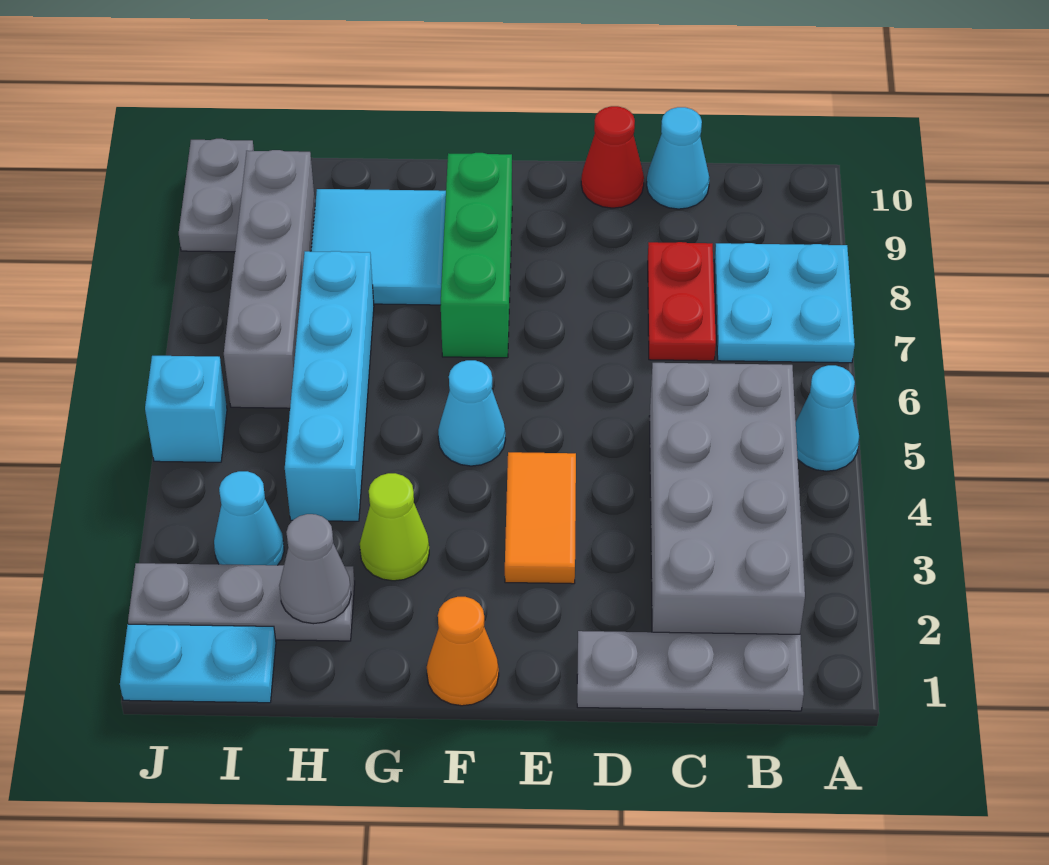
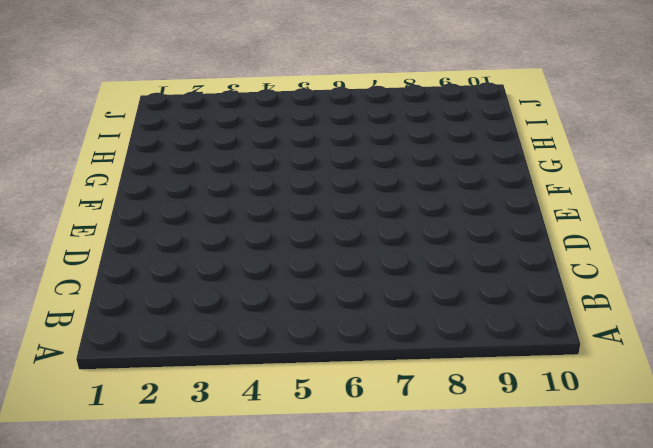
none -> cyan cone A5 level 1
none -> cyan plate A7:B8 level 1
none -> grey plate B1:D1 level 1

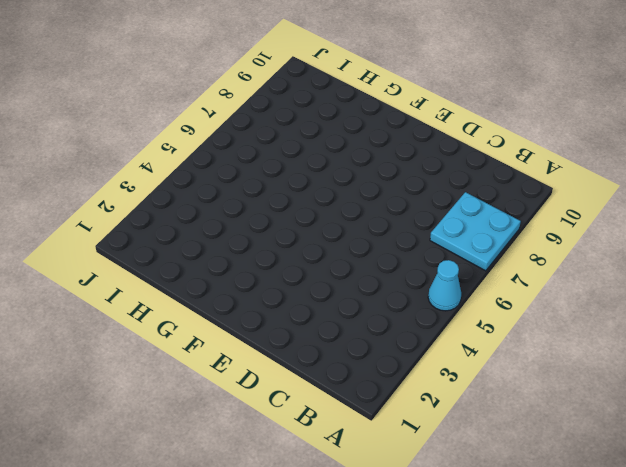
none -> grey plate B1:D1 level 1
none -> grey brick B2:C5 level 1
none -> red plate C7:C8 level 1

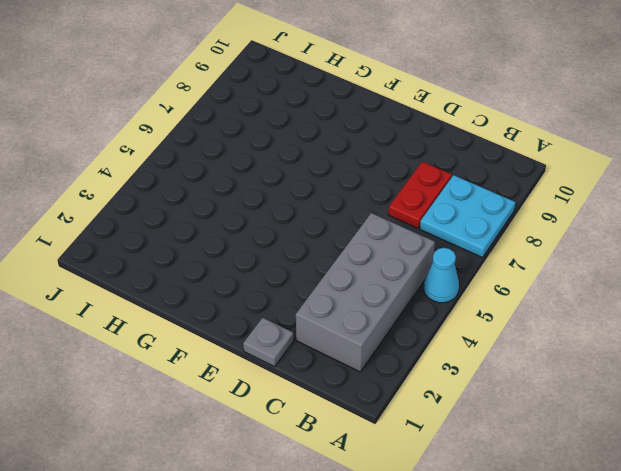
grey plate D1 level 1 -> grey plate B1:D1 level 1
none -> cyan cone C10 level 1
none -> red cone D10 level 1
none -> orange tile E3:E4 level 1

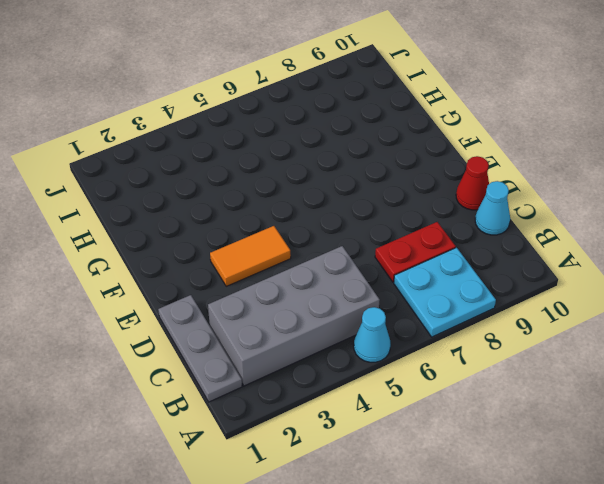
none -> orange cone F1 level 1
none -> cyan cone F5 level 1
none -> green brick F7:F9 level 1

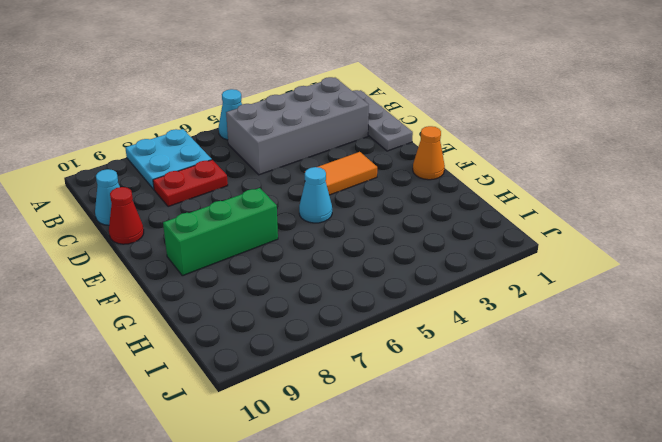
none -> lime cone G3 level 1
none -> cyan tile G8:H9 level 1
none -> grey plate H2:J2 level 1

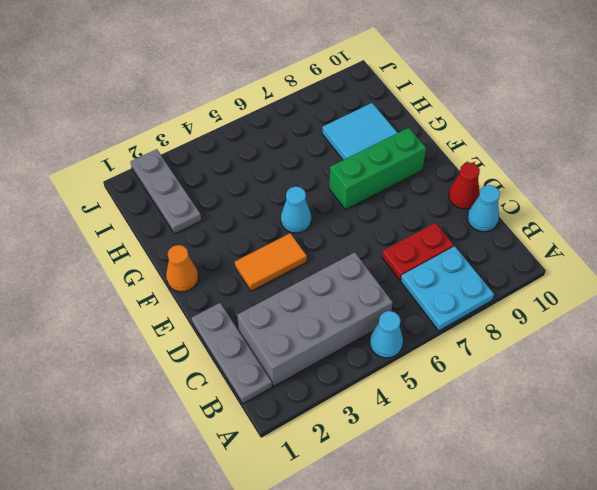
none -> lime cone G3 level 1
none -> cyan brick H4:H7 level 1
none -> cyan plate I1:J1 level 1

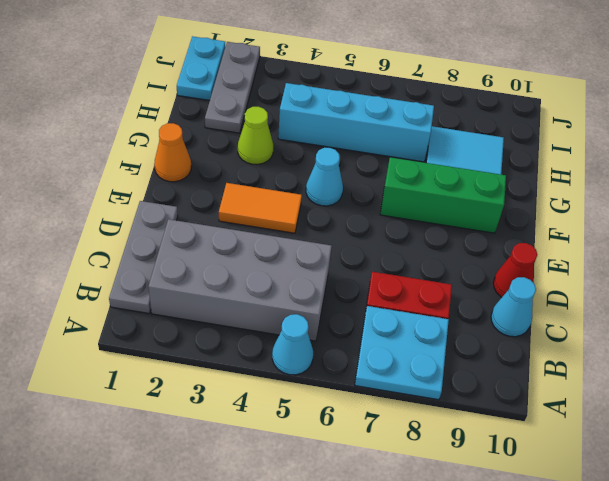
none -> cyan cone I3 level 1
none -> grey brick I6:I9 level 1
none -> cyan brick J5 level 1

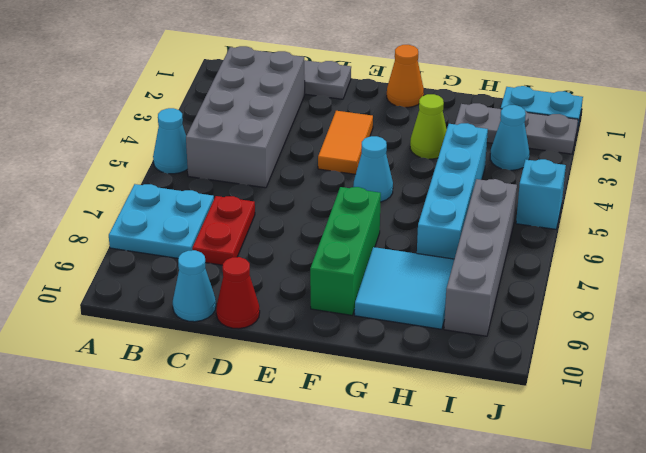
none -> grey plate J9:J10 level 1
none -> grey cone H2 level 2

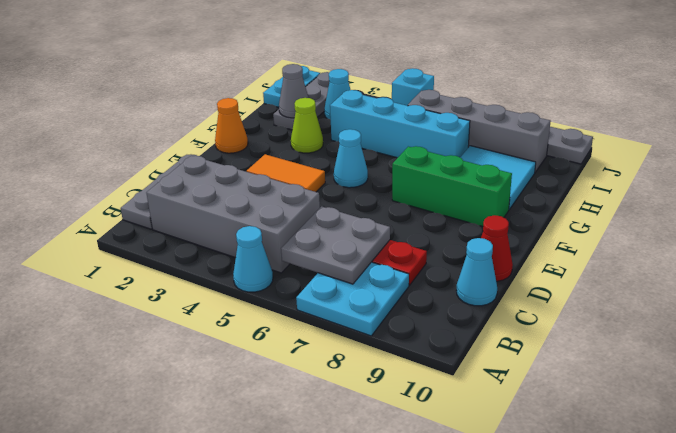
grey plate B6:C7 level 2 -> none

